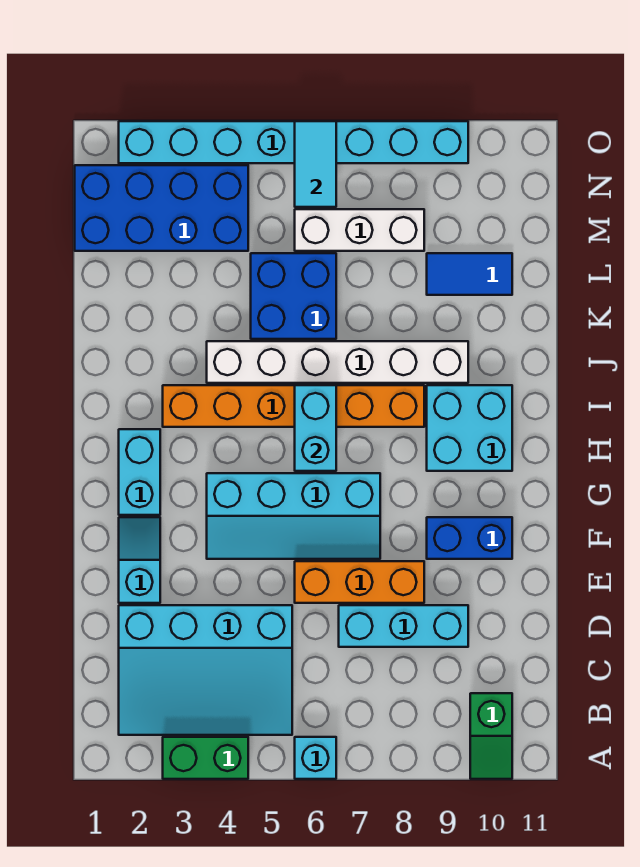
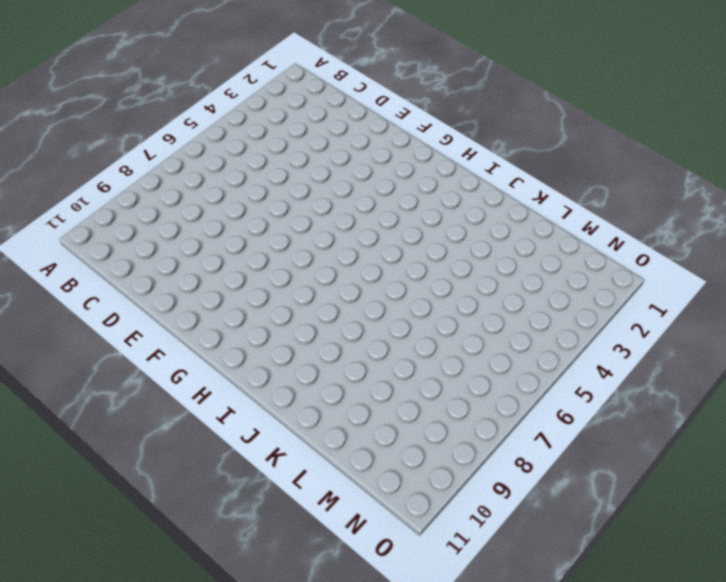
none -> green brick A3:A4 level 1
none -> cyan brick A6 level 1
none -> green slope A10:B10 level 1 top B

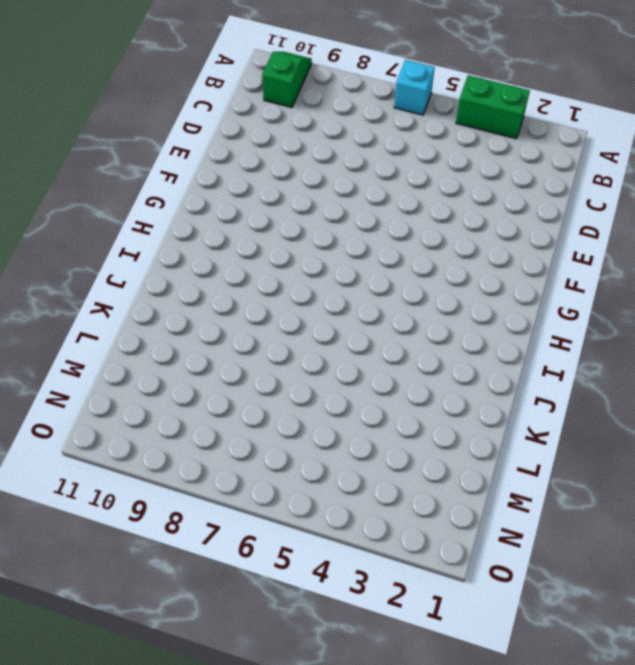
none -> cyan slope B2:D5 level 1 top D
none -> cyan brick D7:D9 level 1
none -> cyan slope E2:F2 level 1 top E

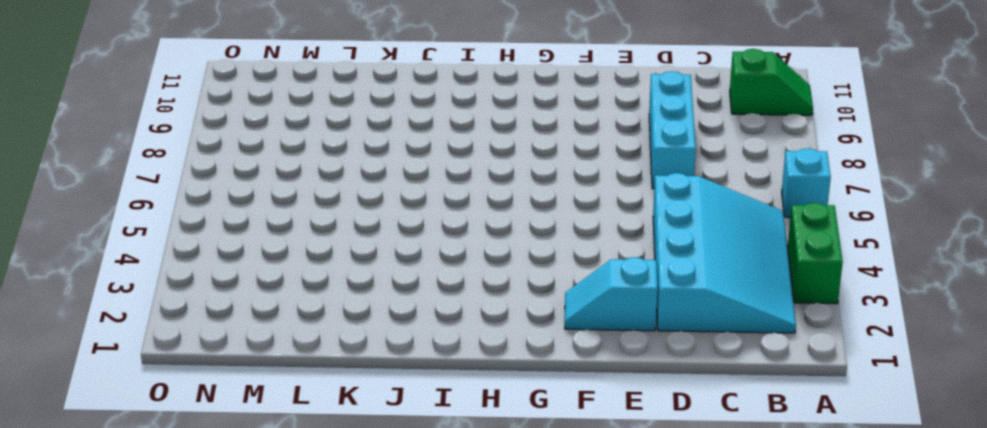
none -> orange brick E6:E8 level 1
none -> cyan slope F4:G7 level 1 top G
none -> blue brick F9:F10 level 1

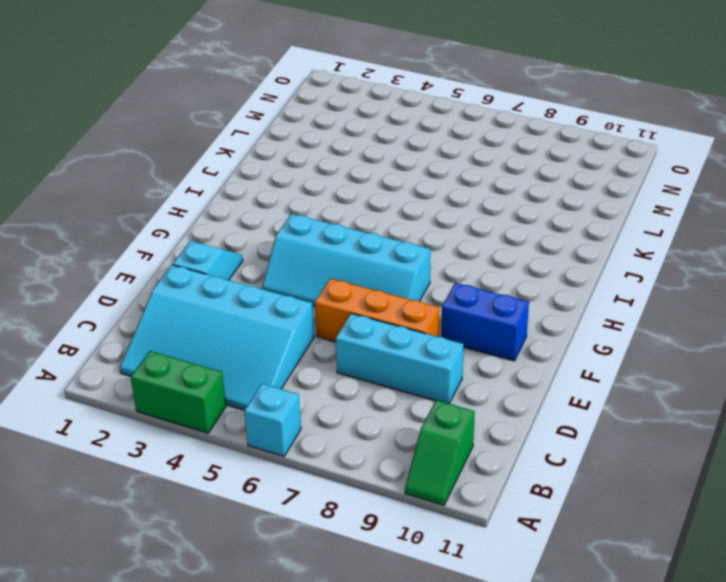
none -> cyan brick G2:H2 level 1
none -> cyan brick H9:I10 level 1
none -> orange brick I3:I8 level 1

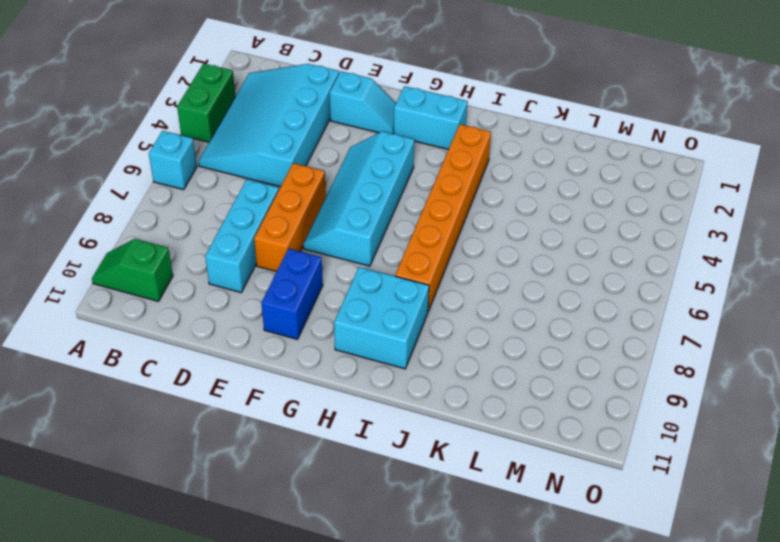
none -> white brick J4:J9 level 1
none -> blue brick K5:L6 level 1
none -> blue tile L9:L10 level 1

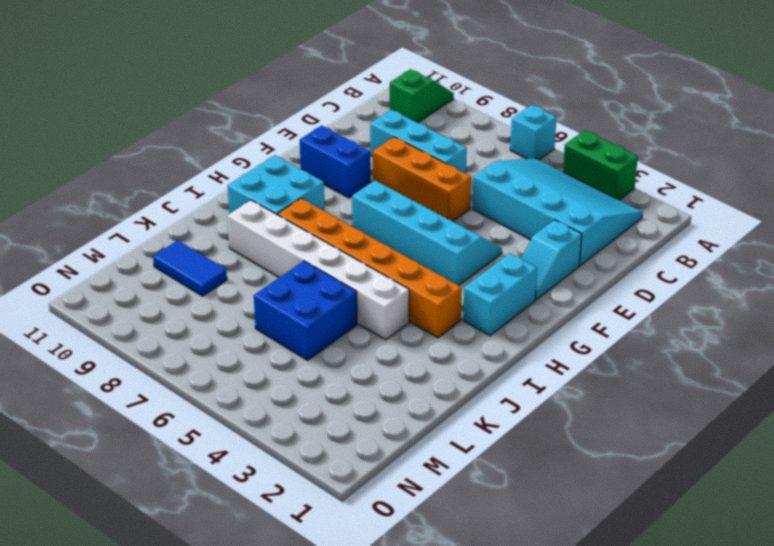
none -> blue brick M1:N4 level 1
none -> white brick M6:M8 level 1
none -> cyan brick O2:O9 level 1

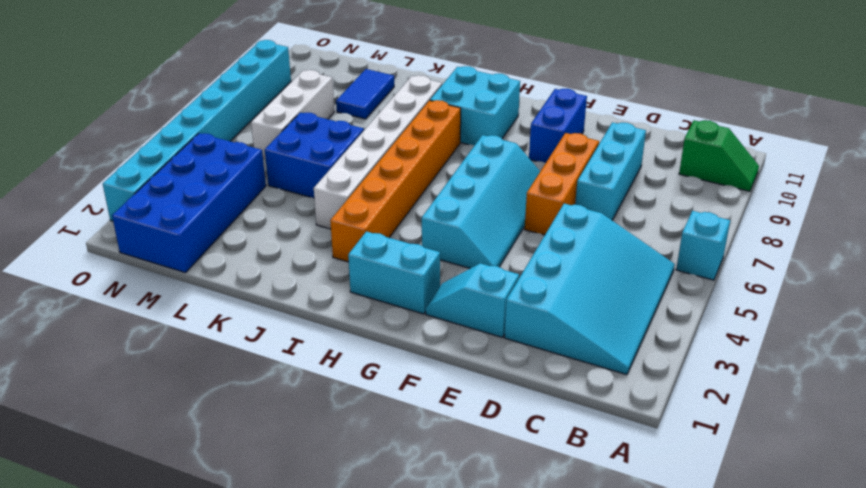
none -> green brick A3:A4 level 1
none -> cyan brick H6:I6 level 2
none -> cyan tile N6:O6 level 2

